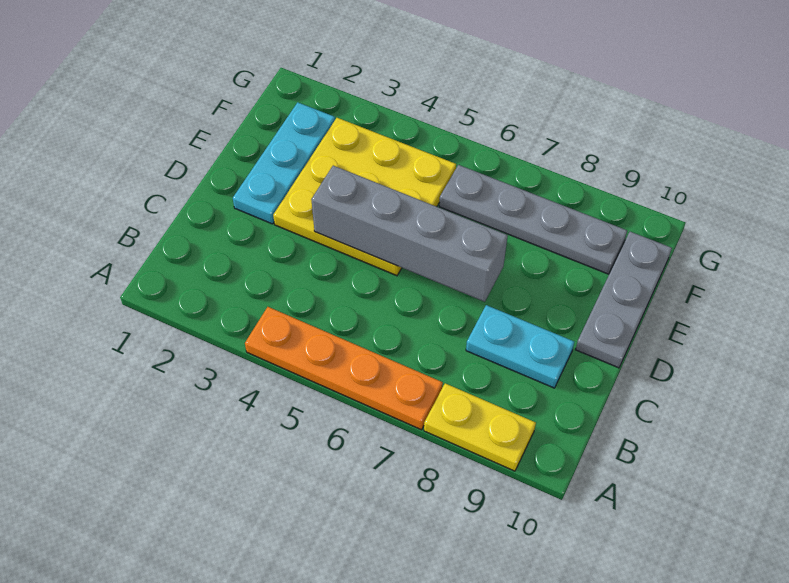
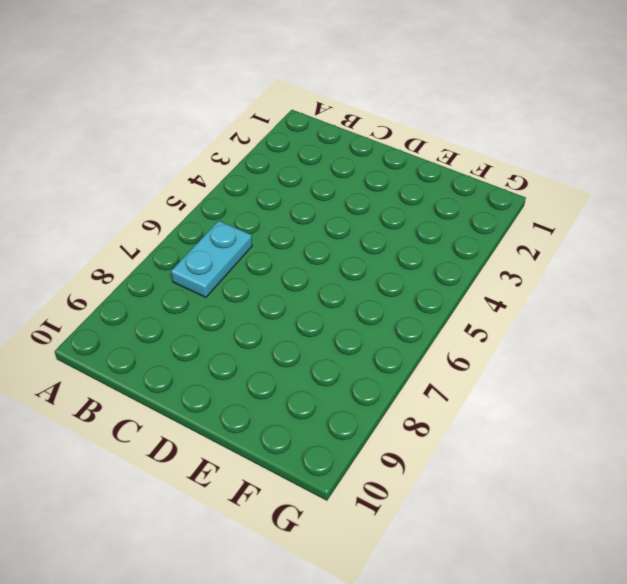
cyan plate B6:B7 level 1 -> cyan plate C8:C9 level 1
none -> orange plate A4:A7 level 1
none -> yellow plate A8:A9 level 1

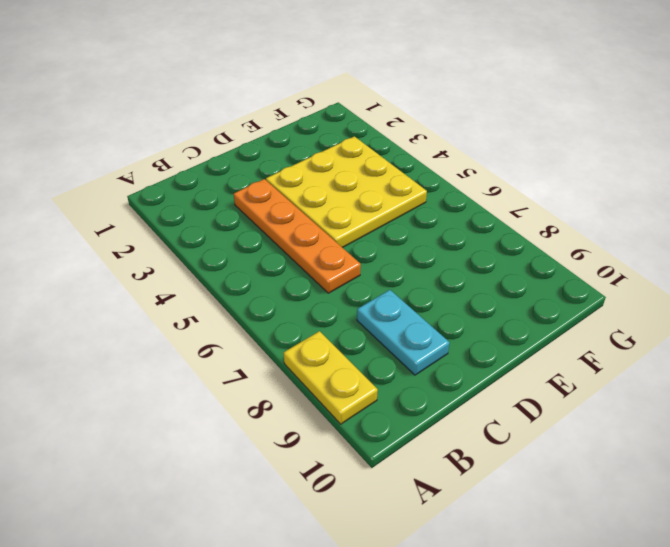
orange plate C3:C6 level 1 -> orange plate A4:A7 level 1
none -> cyan plate D2:F2 level 1
none -> grey plate D10:F10 level 1

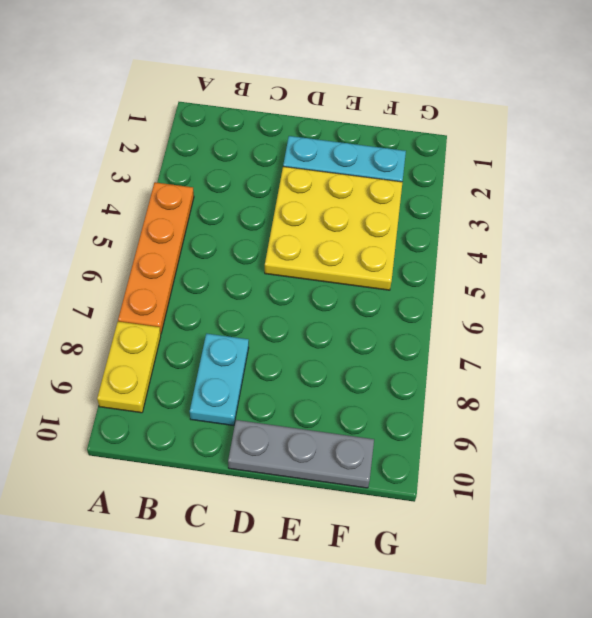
none -> grey plate F6:F9 level 1
none -> grey brick D4:D7 level 2

